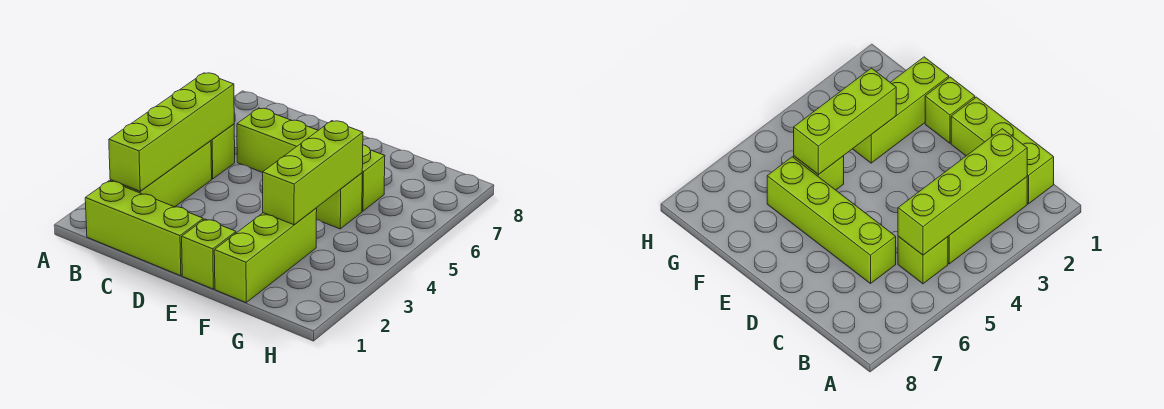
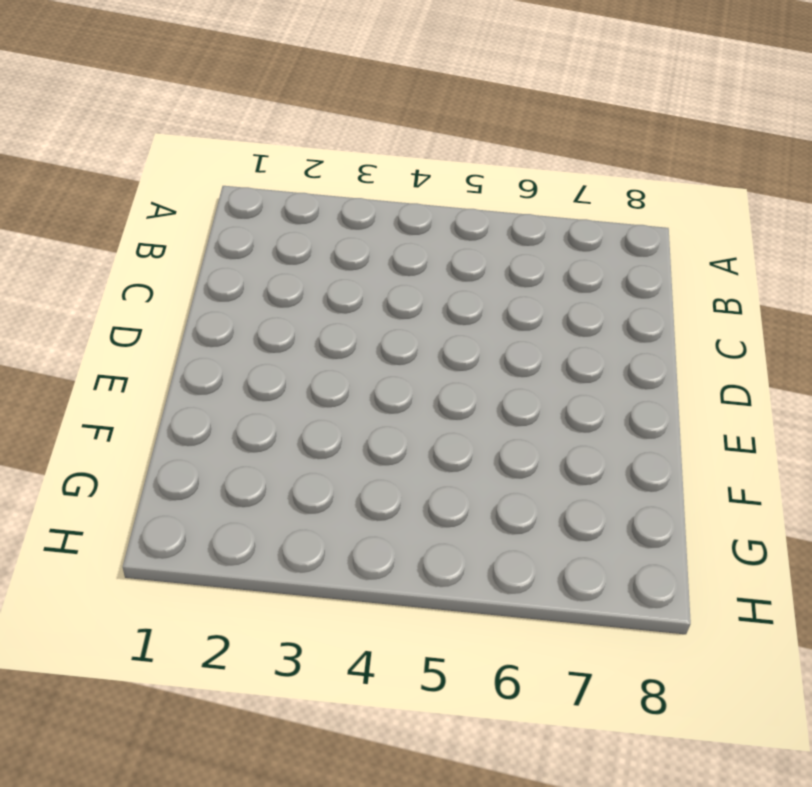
none -> lime brick B1:D1 level 1
none -> lime brick B2:B4 level 1

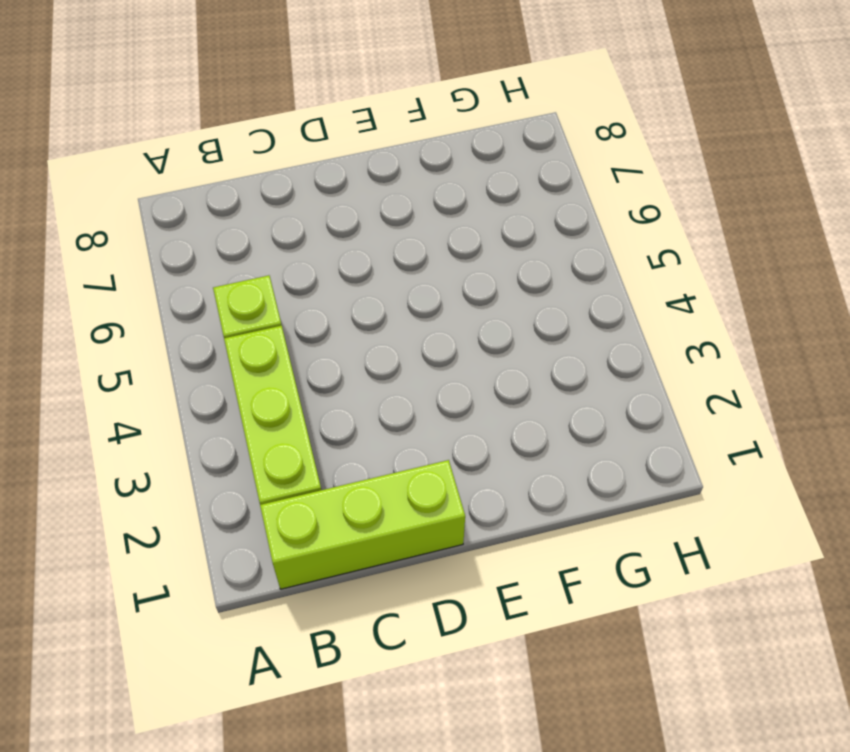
none -> lime brick C6:F6 level 1
none -> lime brick E1 level 1

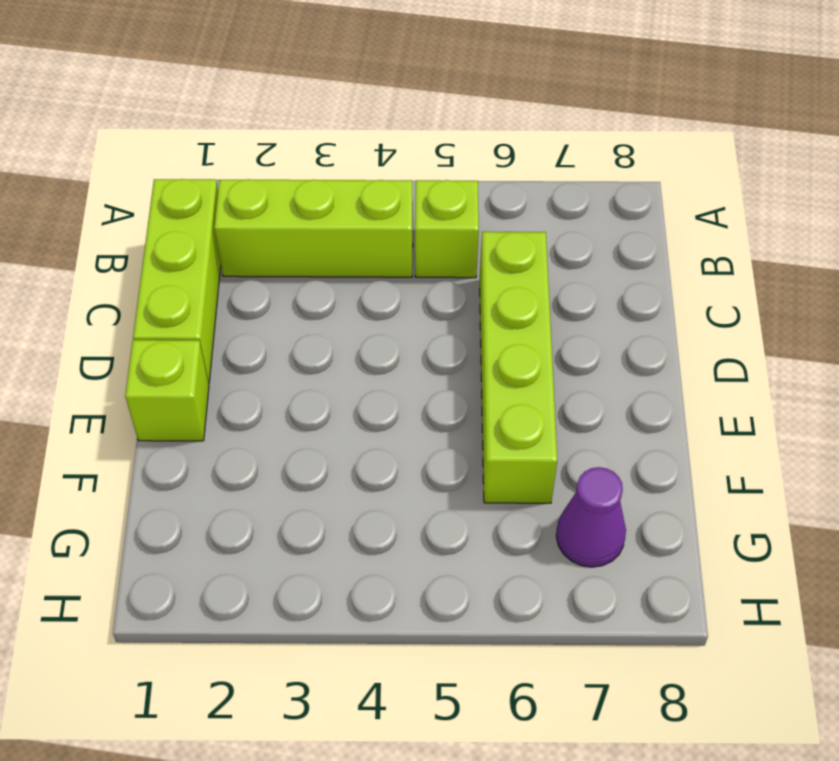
purple cone G7 level 1 -> none
none -> lime brick F1:F3 level 1
none -> lime brick F5 level 1

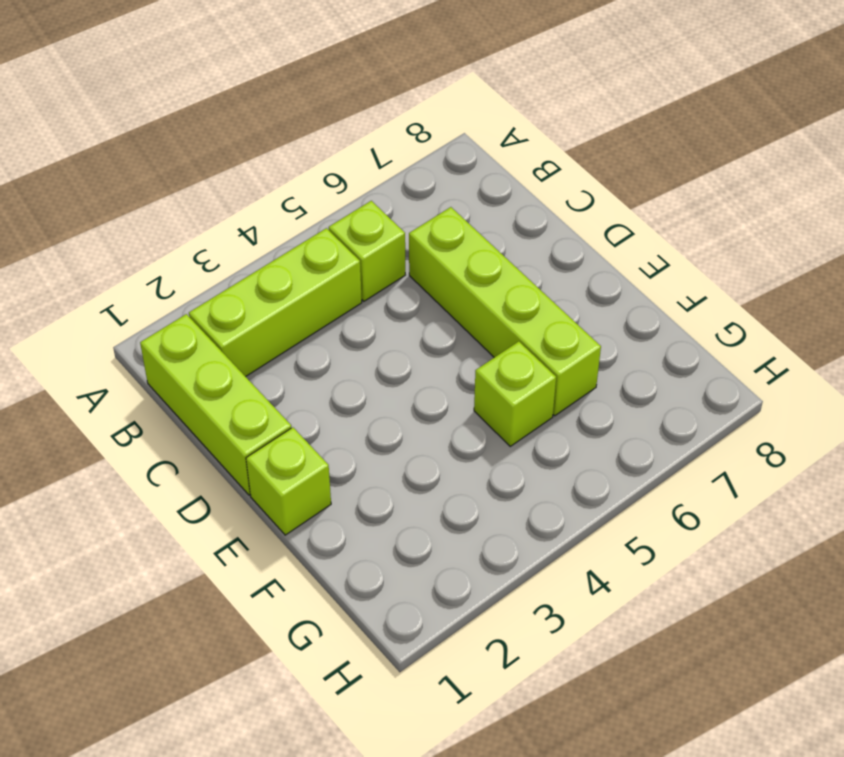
none -> lime brick F1:F3 level 1
none -> lime brick B2:B5 level 2

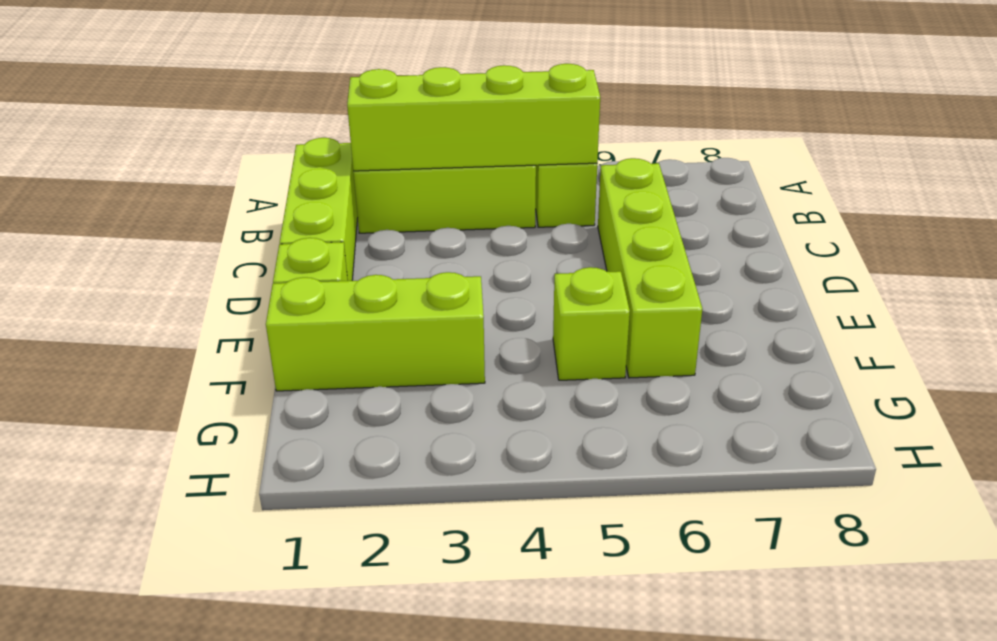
none -> lime brick F3:F5 level 2

